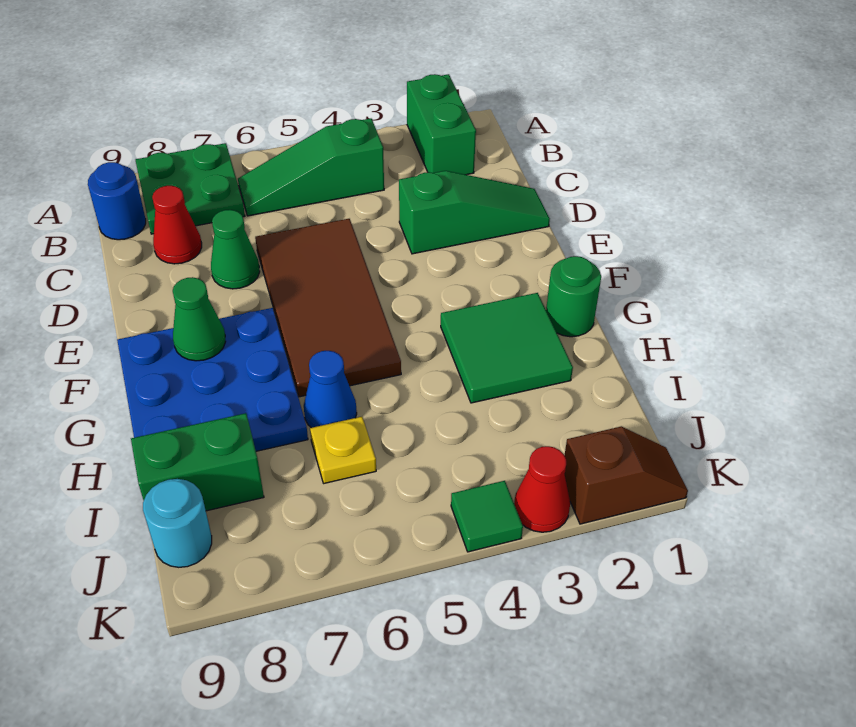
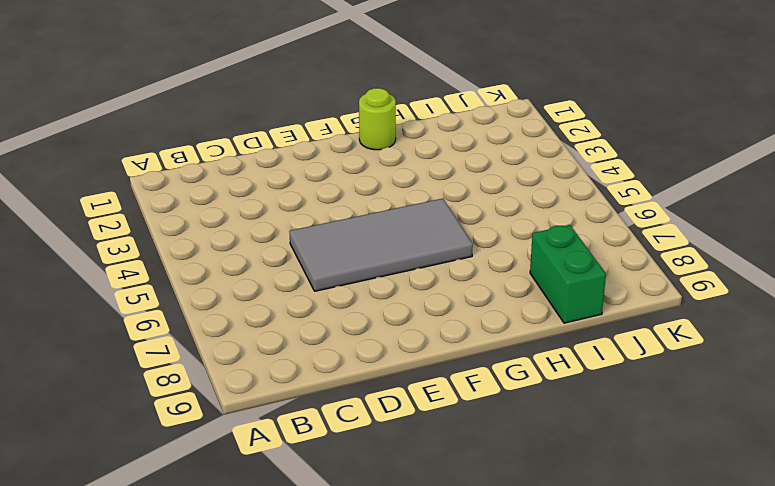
grey tile D5:G6 level 1 -> brown tile D5:G6 level 1
lime round brick G1 level 1 -> green round brick G1 level 1
none -> green brick A2:B2 level 1
none -> green plate A7:B8 level 1
none -> green slope B4:B6 level 1 top 4

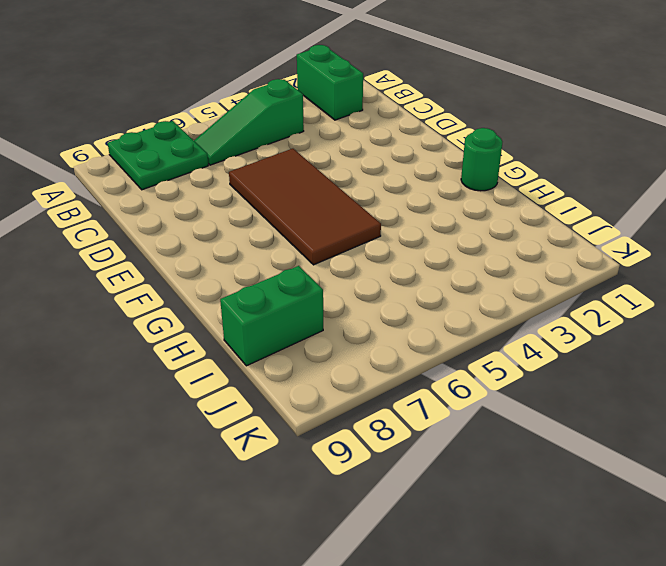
none -> blue round brick B9 level 1
none -> red cone C8 level 1
none -> green slope D1:D3 level 1 top 3

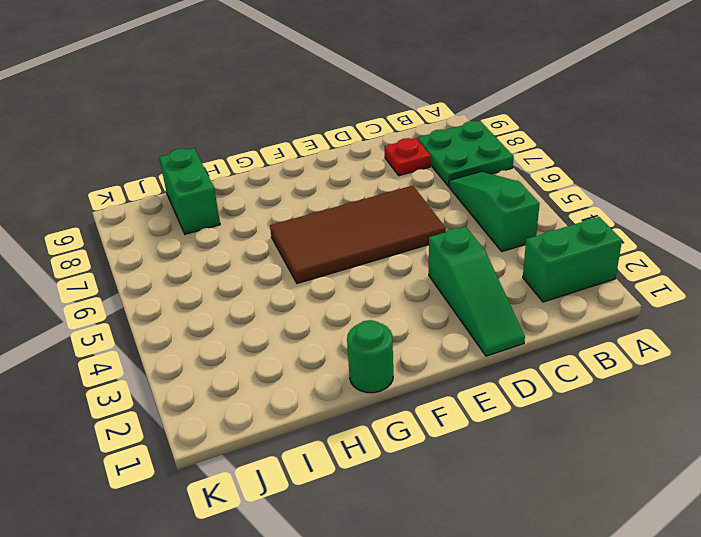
red plate C8 level 1 -> red cone C8 level 1
none -> blue round brick B9 level 1
none -> green cone D7 level 1
none -> blue plate F7:H9 level 1

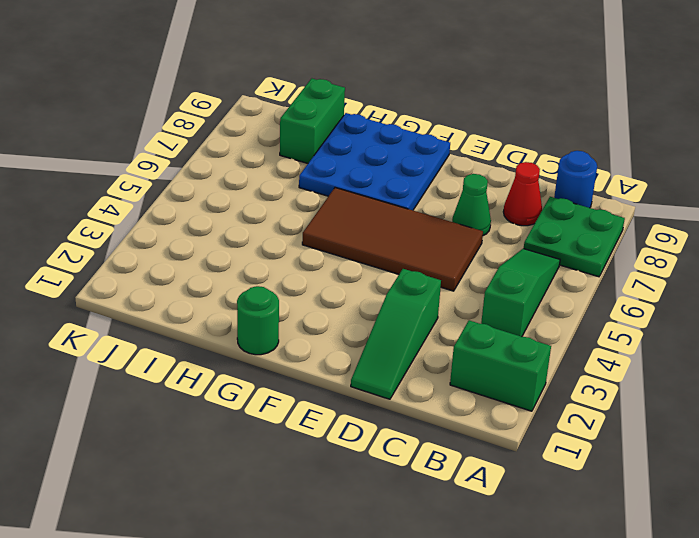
none -> green tile G2:H3 level 1
none -> blue cone H6 level 1
none -> yellow plate I6 level 1

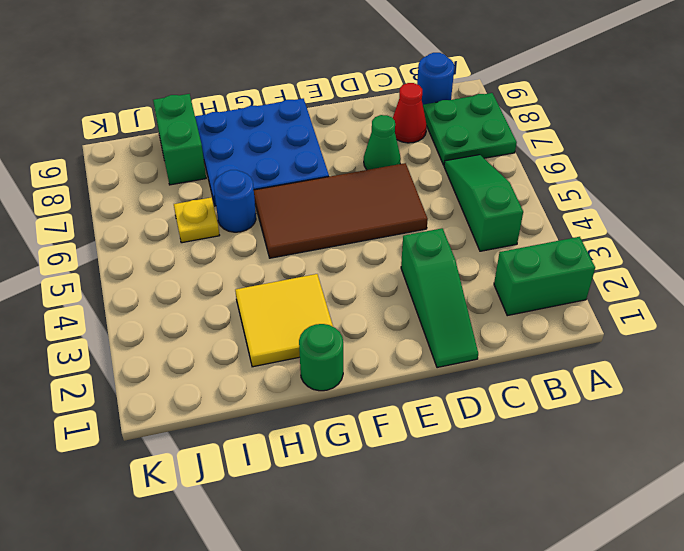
yellow tile G2:H3 level 1 -> green tile G2:H3 level 1
blue round brick H6 level 1 -> blue cone H6 level 1
none -> cyan round brick J9 level 1
none -> brown slope K1:K2 level 1 top 2
none -> red cone K3 level 1

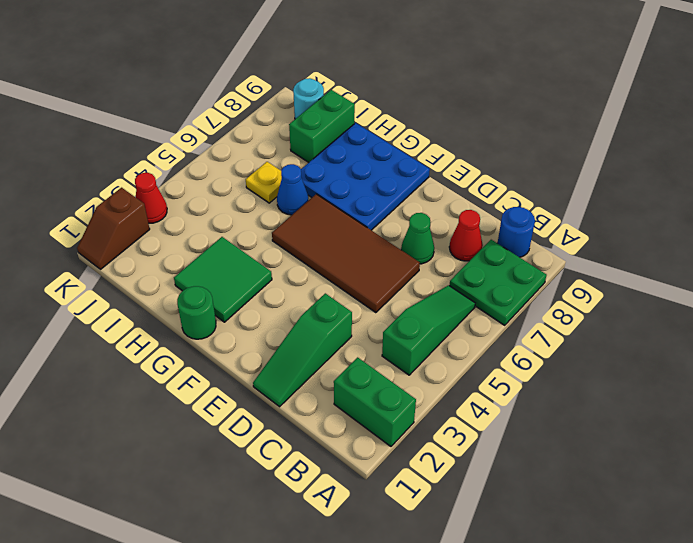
none -> green tile K4 level 1
none -> green cone F8 level 2

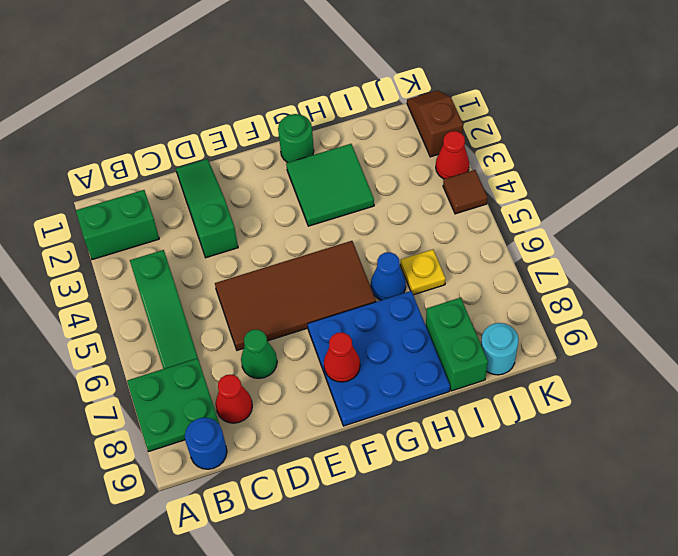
red cone F8 level 2 -> green cone F8 level 2
brown tile K4 level 1 -> green tile K4 level 1

